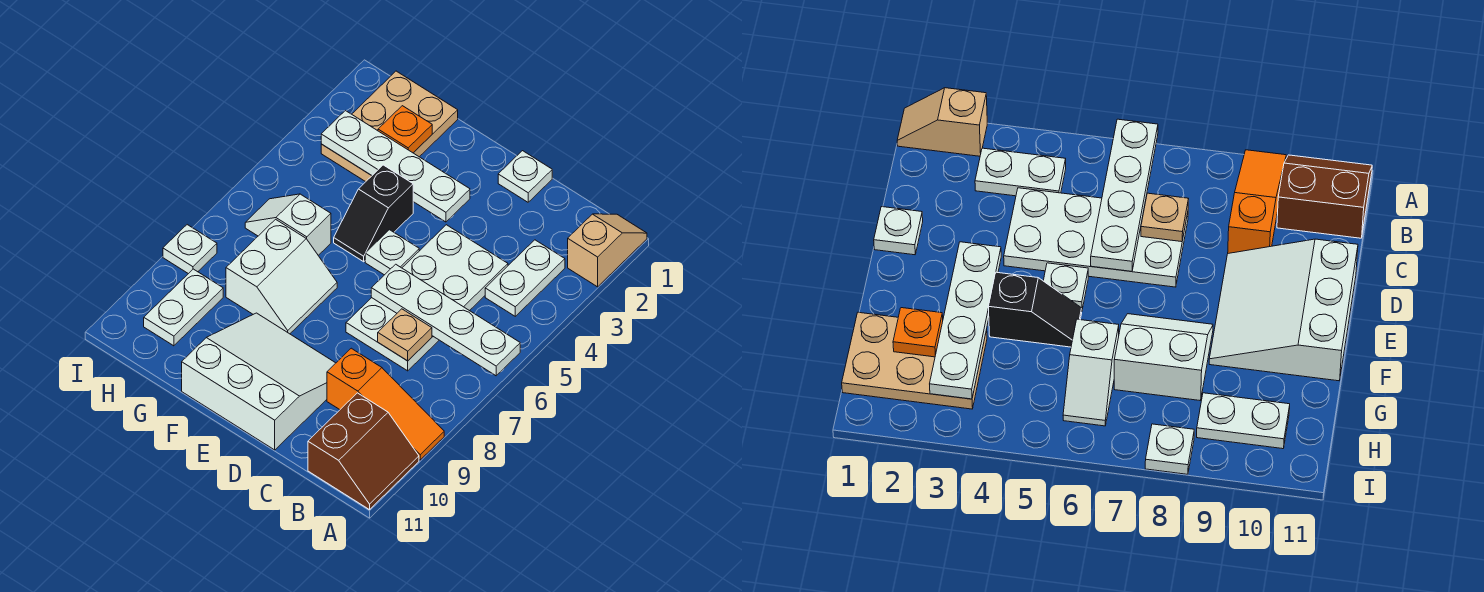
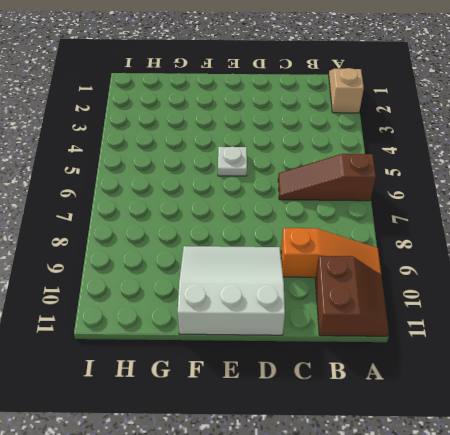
brown slope A6:C6 level 1 top A -> white plate C4:D7 level 1
none -> white plate B3:B4 level 1
none -> white plate D1 level 1
none -> black slope F4:F5 level 1 top 4

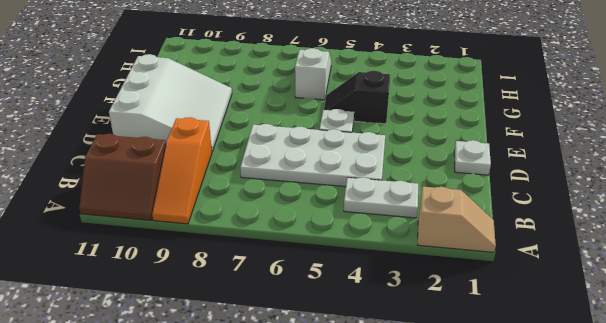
none -> white slope F7:G8 level 1 top G
none -> tan plate G1:H3 level 1
none -> white plate H9:H10 level 1

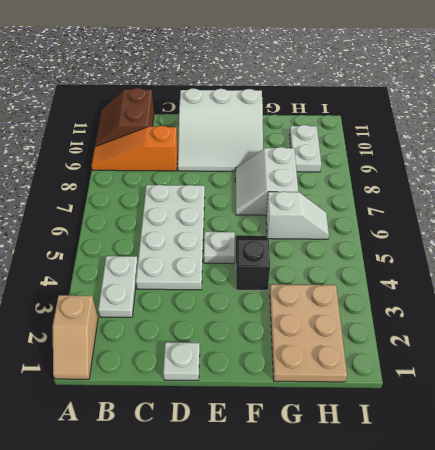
none -> white plate I8 level 1
none -> white plate A6:D6 level 2
none -> tan plate C7 level 2

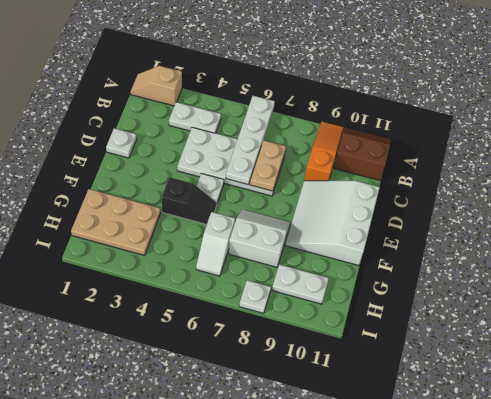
tan plate C7:D7 level 2 -> tan plate C7 level 2
none -> white plate E3:H3 level 2
none -> orange plate G2 level 2

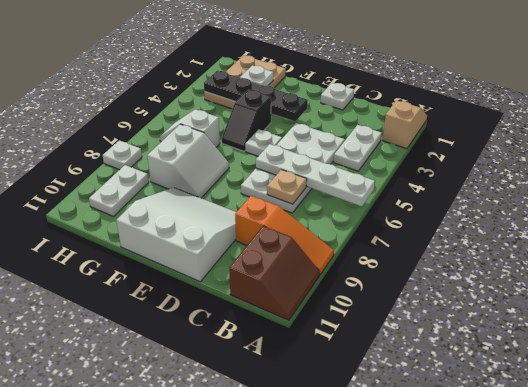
black plate E3:H3 level 2 -> white plate E3:H3 level 2
white plate G2 level 2 -> orange plate G2 level 2

